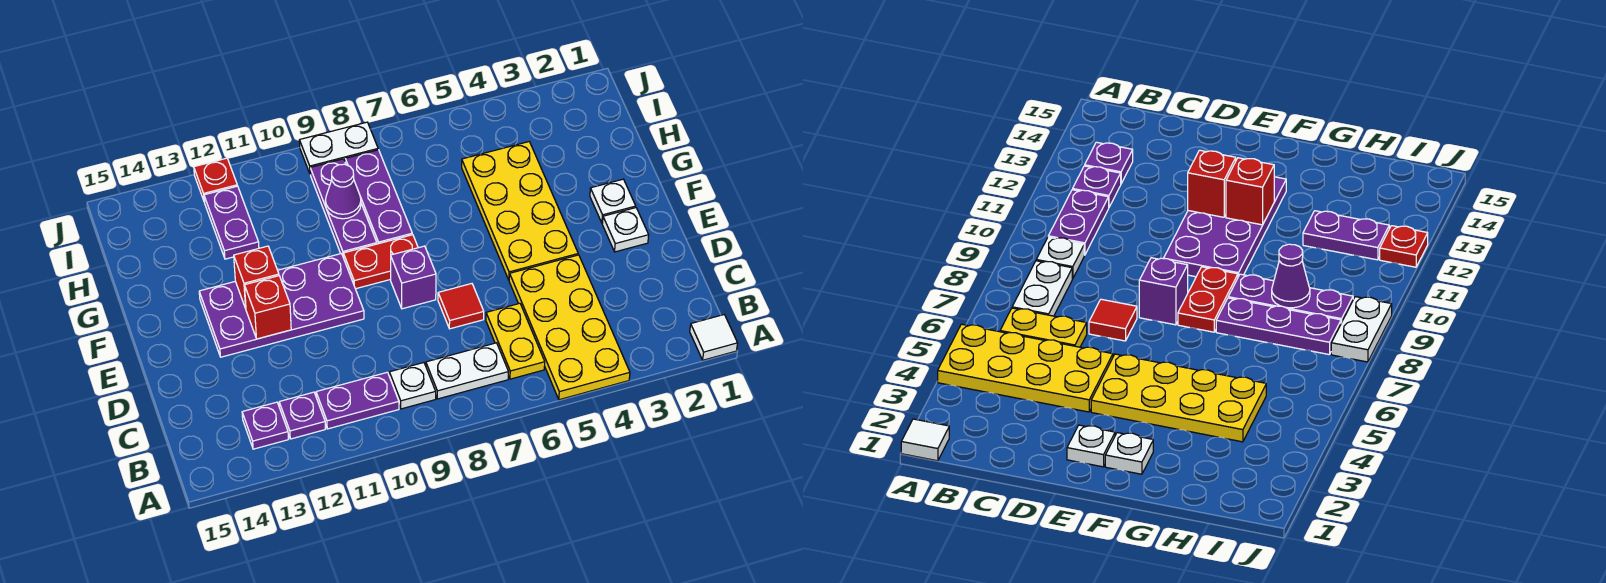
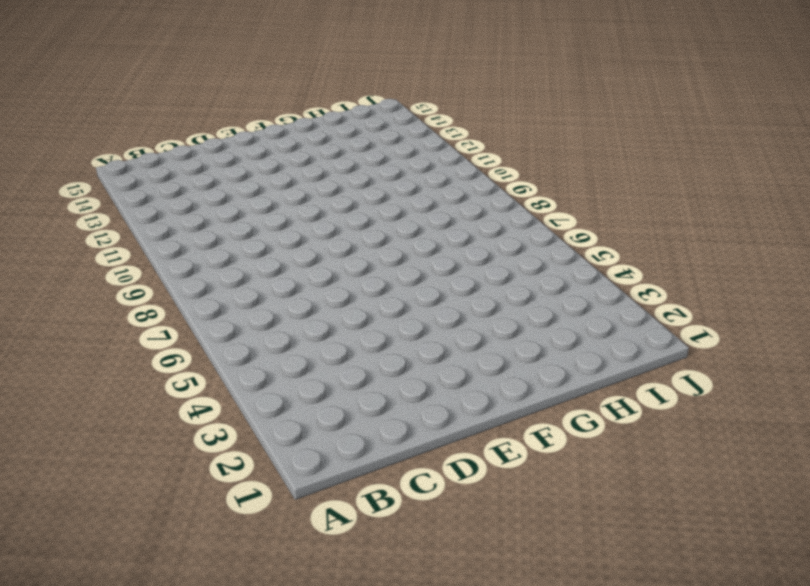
none -> white tile A1 level 1
none -> yellow plate A4:D5 level 1
none -> yellow plate B6:C6 level 1

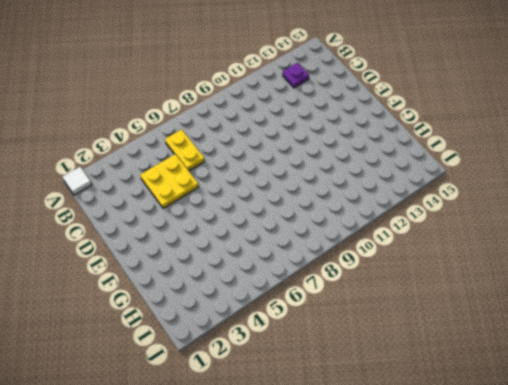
yellow plate C4:D5 level 1 -> yellow plate A4:D5 level 1
none -> white plate B7:B8 level 1
none -> white plate B9 level 1
none -> purple plate B10:B11 level 1

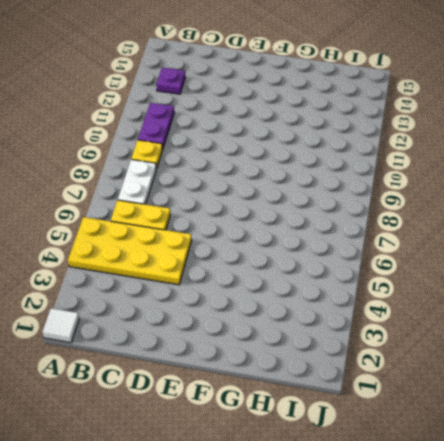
yellow plate B9 level 1 -> white plate B9 level 1
none -> purple plate B12 level 1
none -> red tile D7 level 1
none -> white plate E2 level 1

